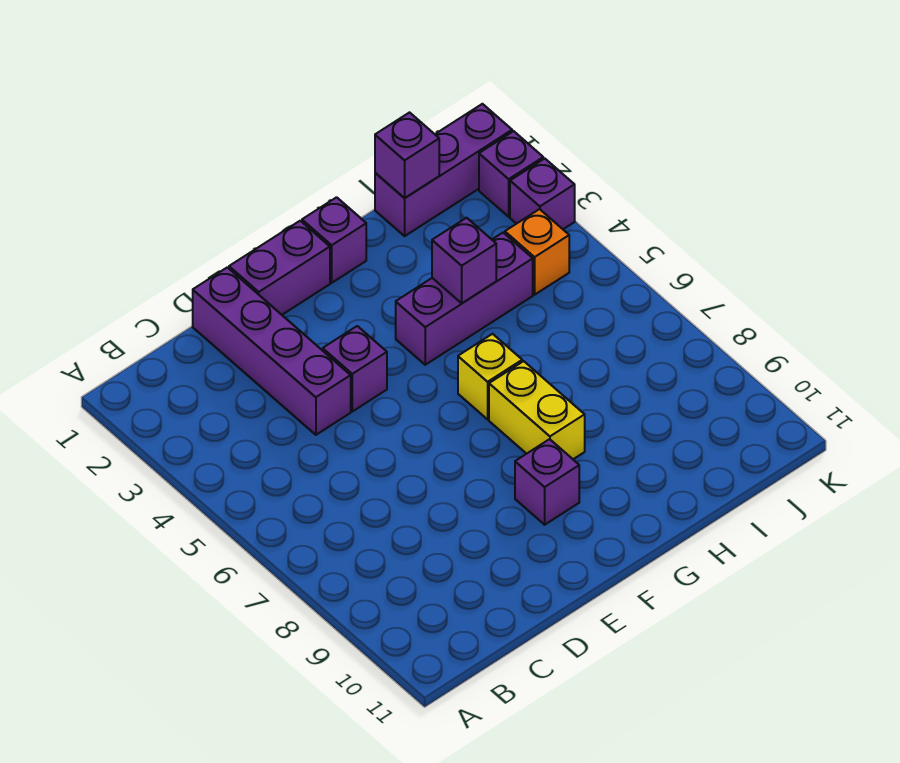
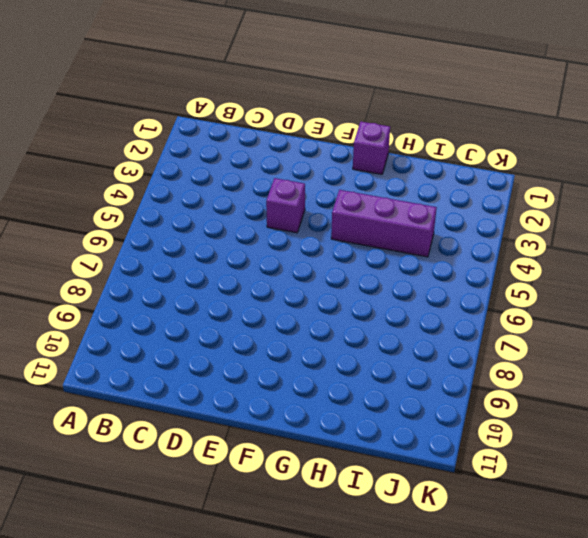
none -> purple brick D1:D4 level 1
none -> purple brick E1:F1 level 1
none -> purple brick F9 level 1

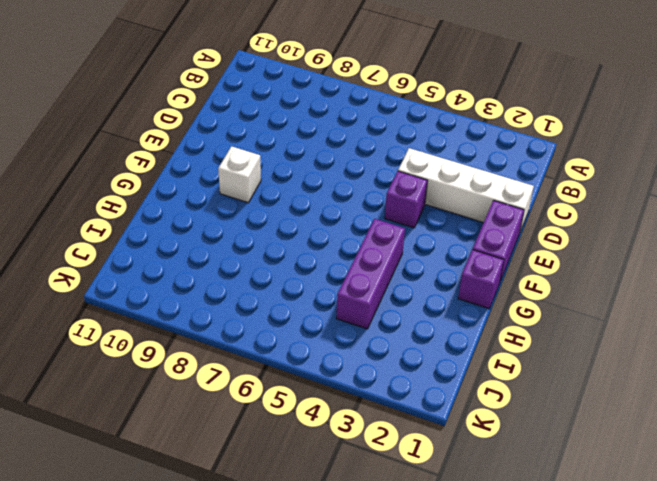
white brick D1:D4 level 1 -> purple brick D1:D4 level 1
white brick F9 level 1 -> purple brick F9 level 1
none -> yellow brick G6 level 1
none -> yellow brick G7:G8 level 1
none -> purple brick I1:K1 level 1

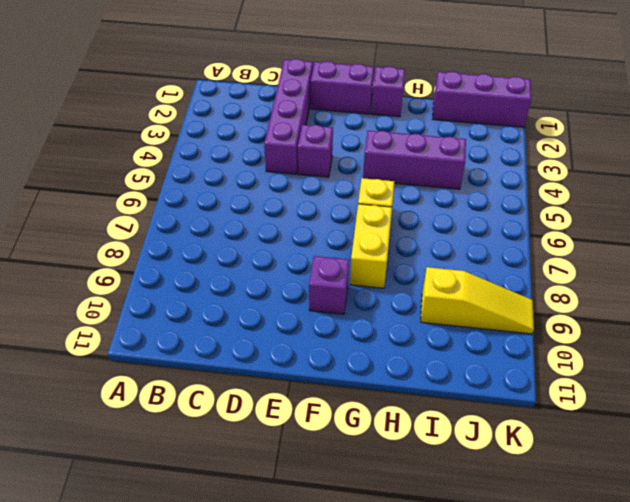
yellow slope I9:K9 level 1 top I -> none
none -> orange brick J4 level 1
none -> purple brick K2 level 1
none -> purple brick K3 level 1

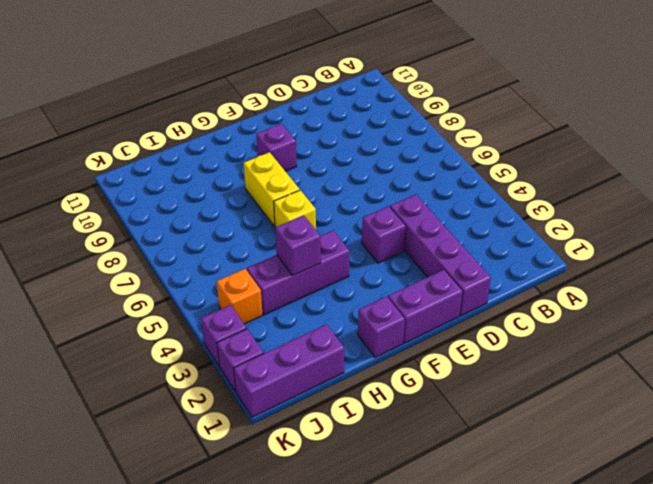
none -> purple brick I1 level 2

